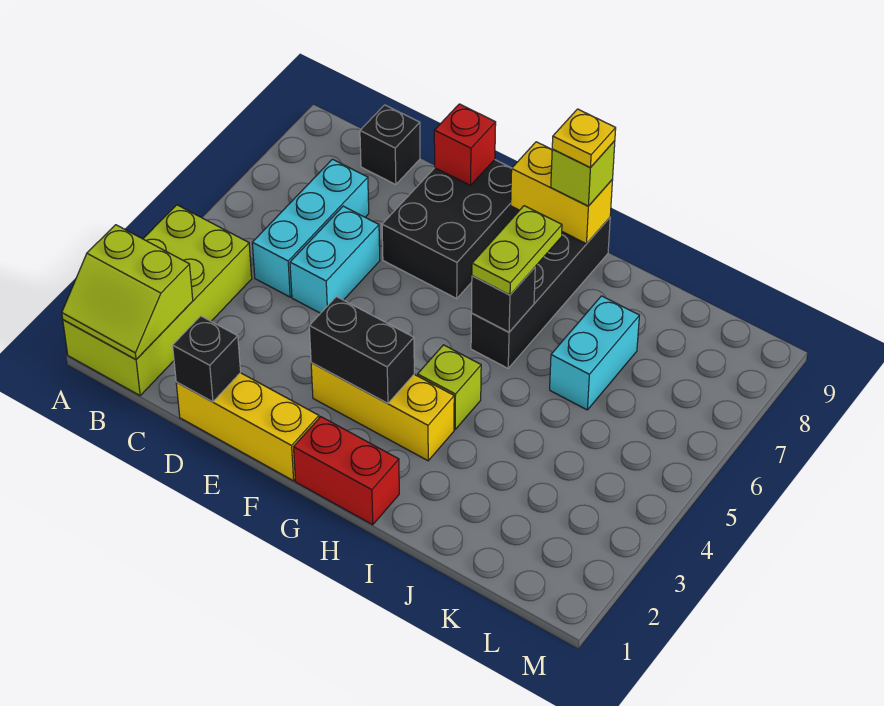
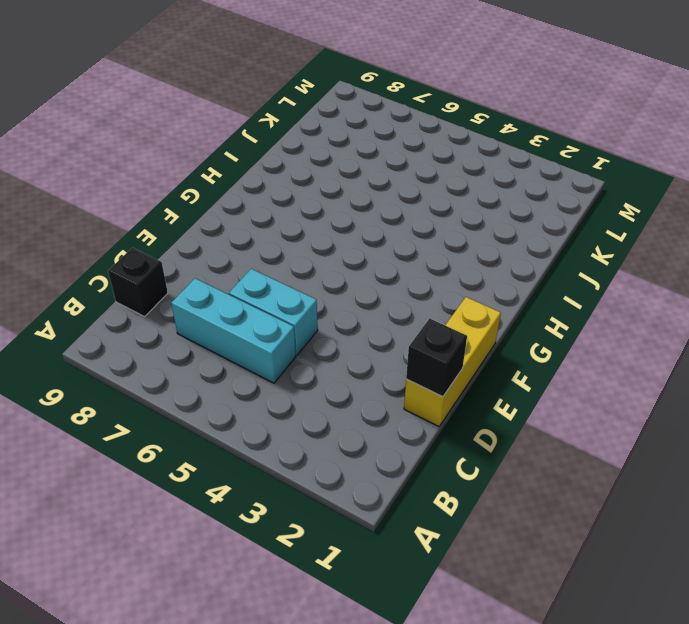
none -> lime brick A1:B4 level 1
none -> black brick E7:F9 level 1
none -> yellow brick F3:H3 level 1

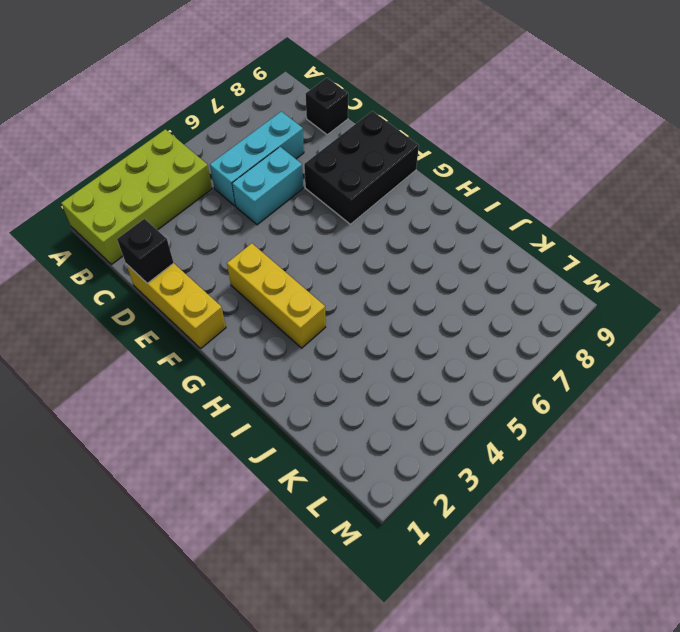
none -> red brick G1:H1 level 1
none -> lime brick H4 level 1
none -> black brick H6:H9 level 1

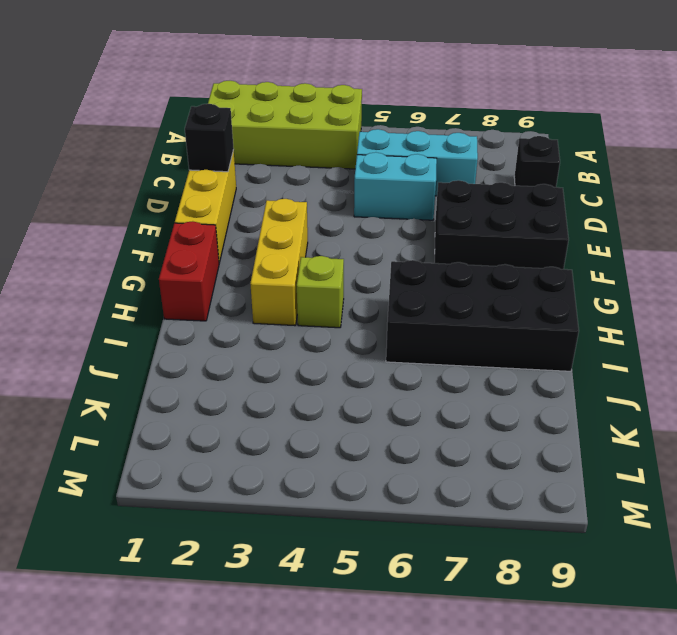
black brick H6:I9 level 1 -> black brick H6:H9 level 1
none -> cyan brick J6:J7 level 1
none -> lime slope A1:B2 level 2 top 2
none -> red brick E9 level 2

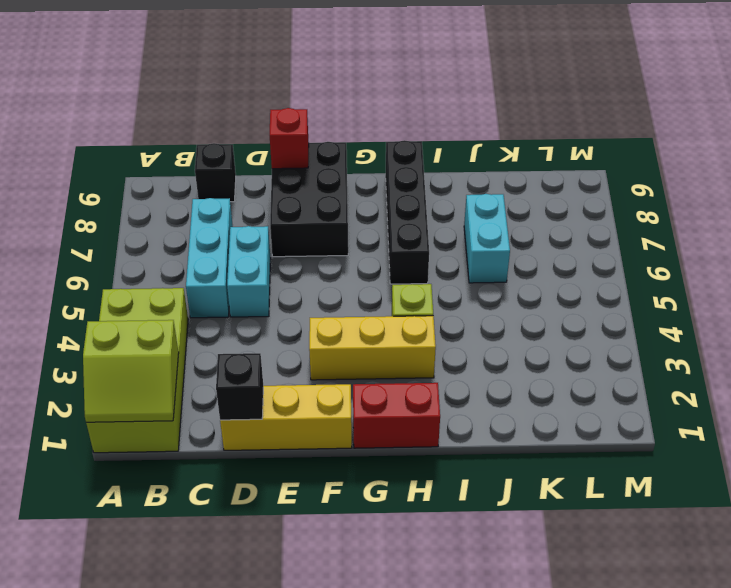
none -> black brick F3:G3 level 2
none -> yellow brick G9:H9 level 2
none -> black brick H6 level 2

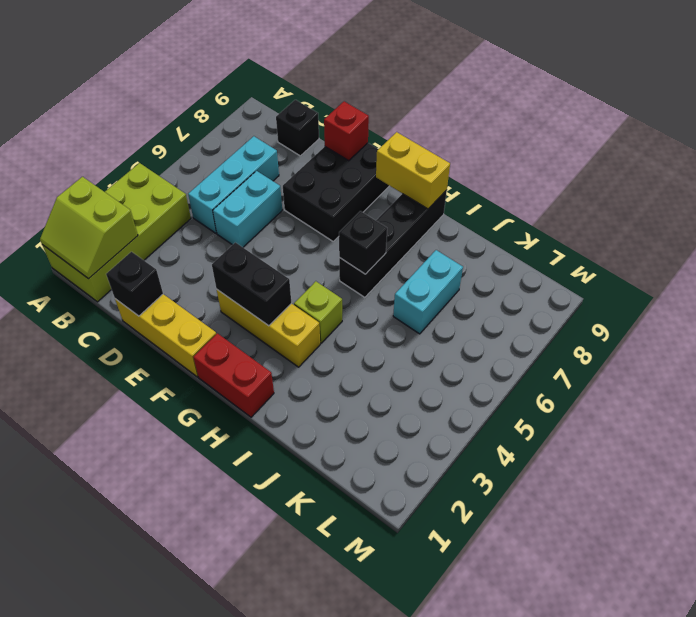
none -> lime plate H6:H7 level 3
none -> lime brick H9 level 3
none -> yellow plate H9 level 4

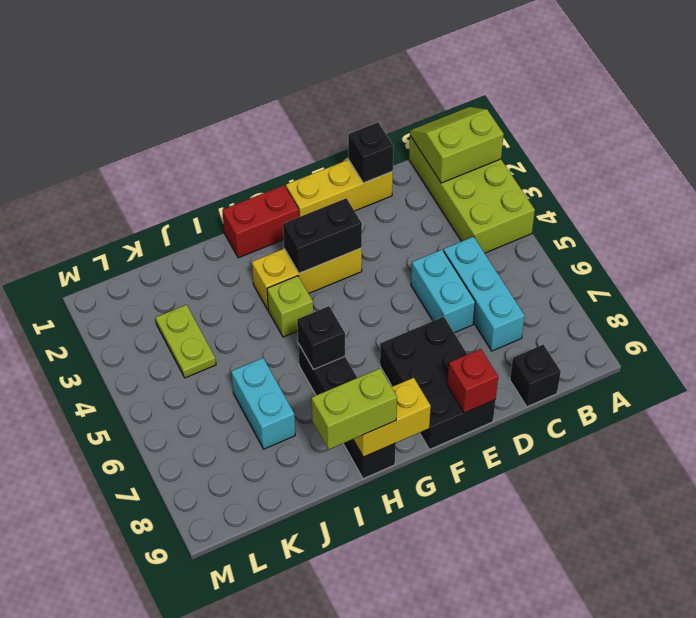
lime brick H9:I9 level 3 -> lime brick H9 level 3
lime plate K3:K4 level 1 -> lime plate H6:H7 level 3
none -> yellow plate H9 level 4

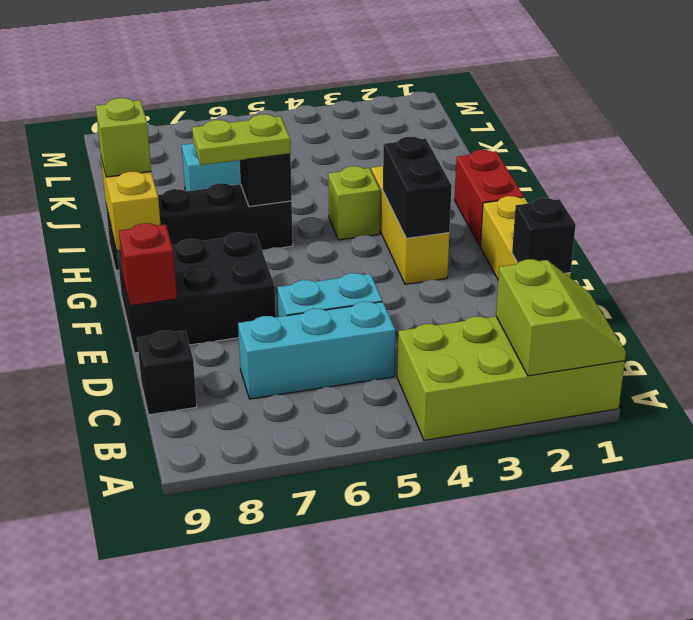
none -> yellow plate H9 level 4

